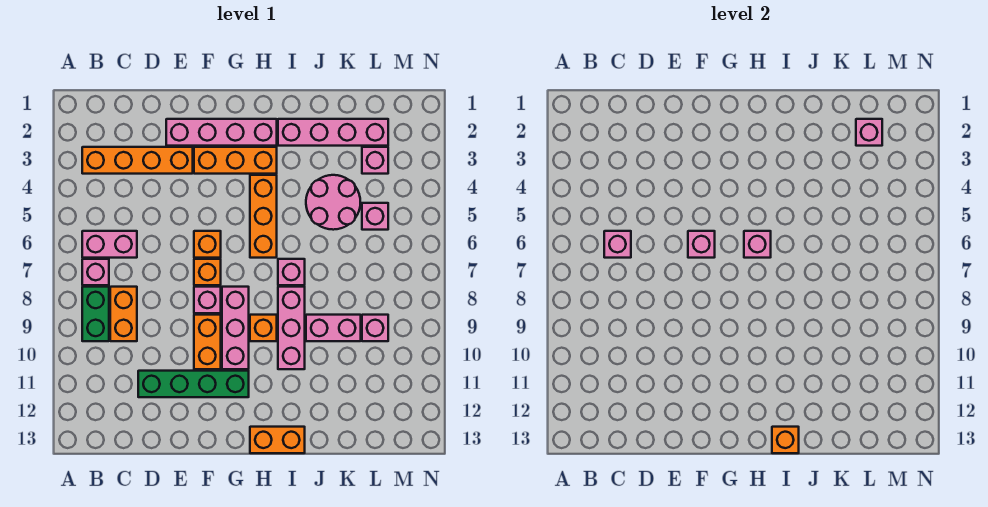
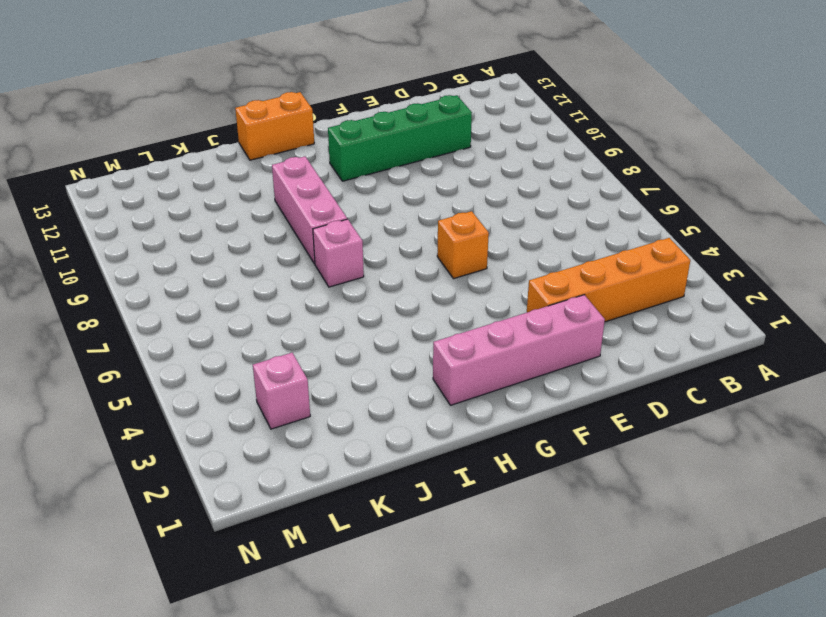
none -> pink brick B6:C6 level 1
none -> pink brick B7 level 1
none -> green brick B8:B9 level 1

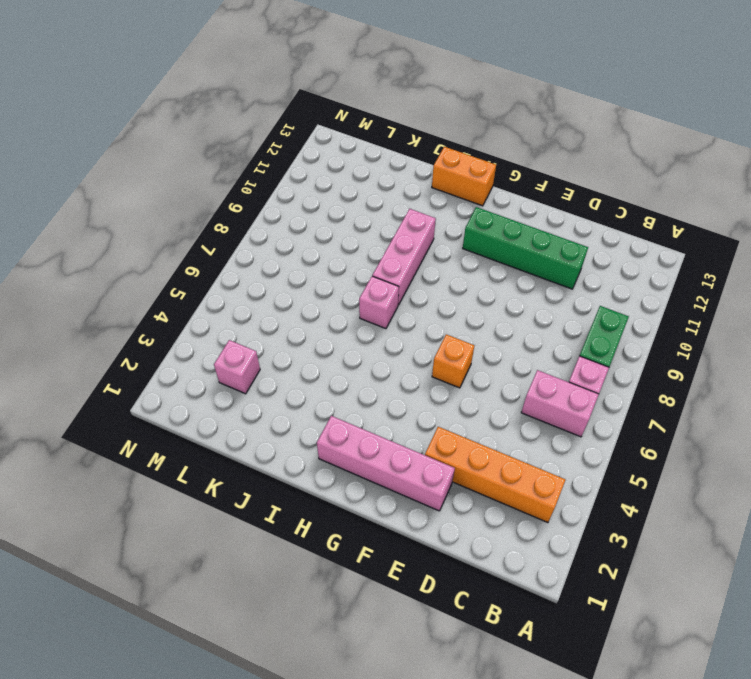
none -> orange brick C8:C9 level 1
none -> orange brick F3:H3 level 1
none -> orange brick F7 level 1

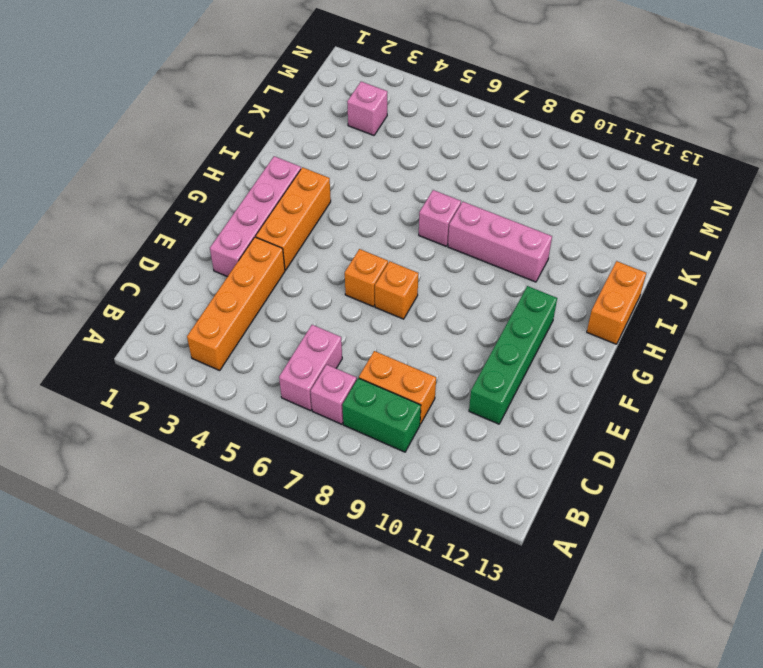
none -> pink brick F8 level 1
none -> orange brick F9:F10 level 1
none -> pink brick G8:G10 level 1

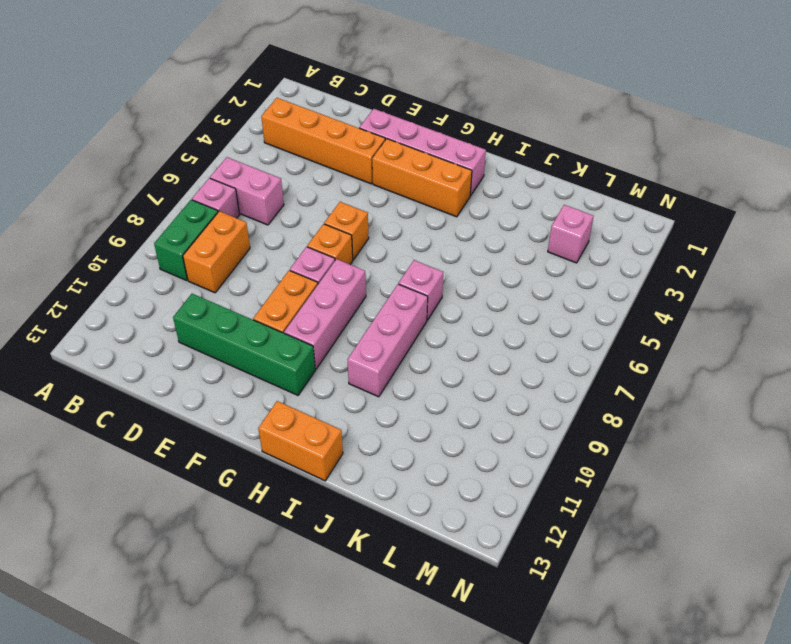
none -> orange brick H4:H6 level 1
none -> orange brick H9 level 1
none -> pink brick I2:L2 level 1

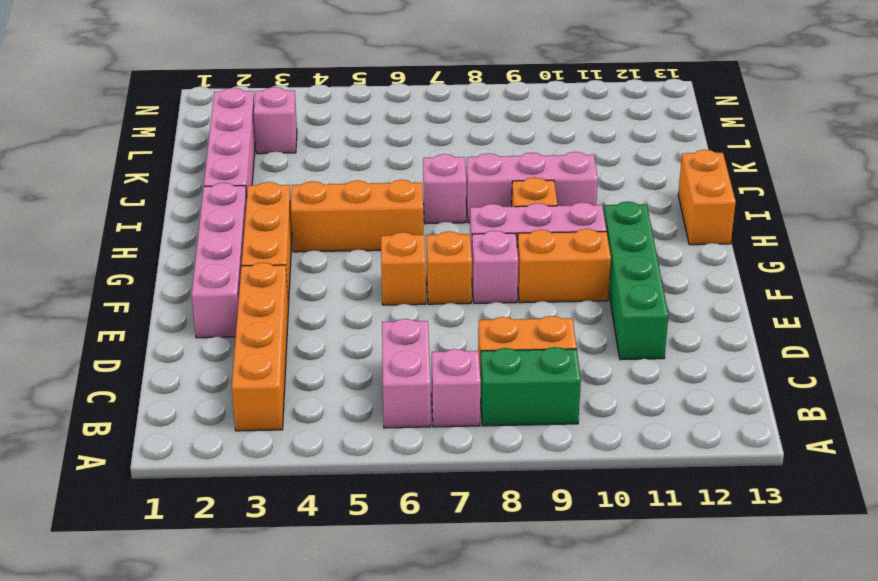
none -> pink round brick J4:K5 level 1
none -> pink brick J9:K9 level 1
none -> pink brick L5 level 1

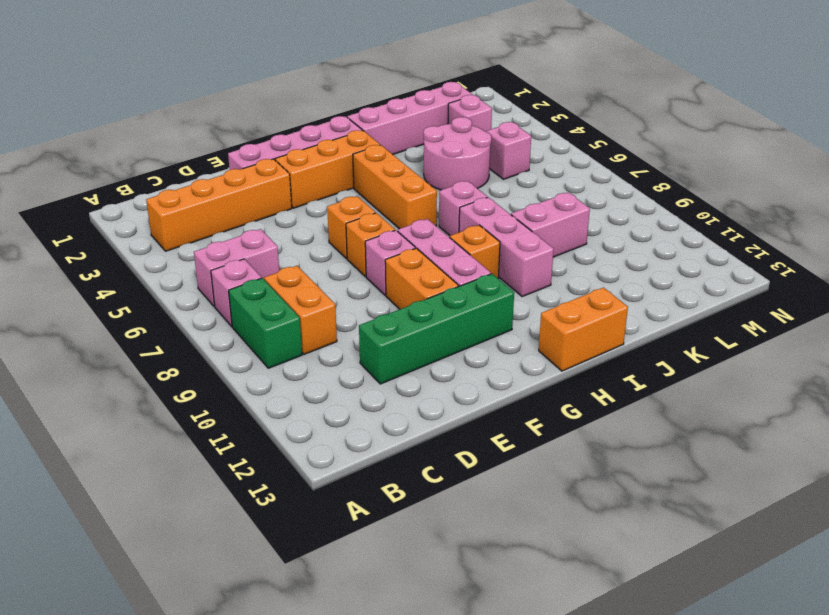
none -> pink brick L9 level 1
none -> pink brick C6 level 2
none -> pink brick F6 level 2

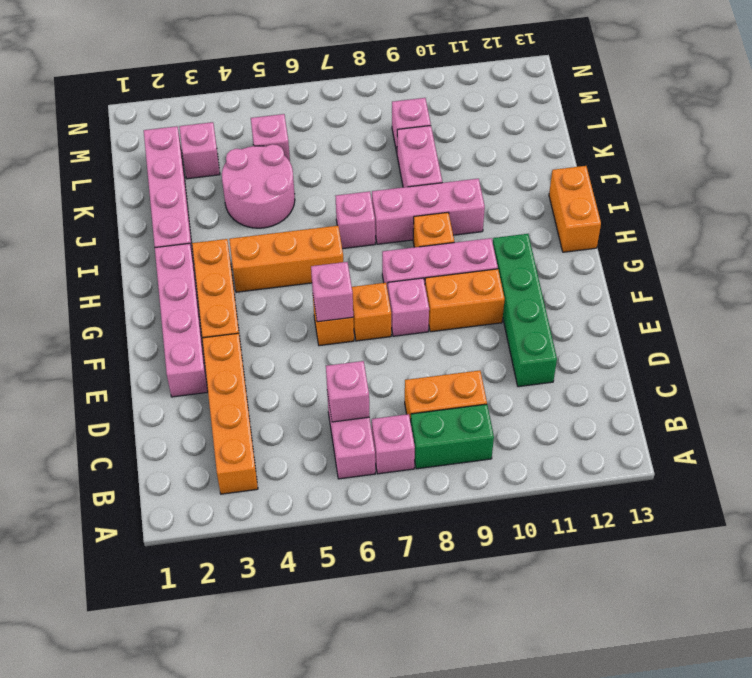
none -> pink brick H6 level 2
none -> orange brick I13 level 2
none -> pink brick L2 level 2

